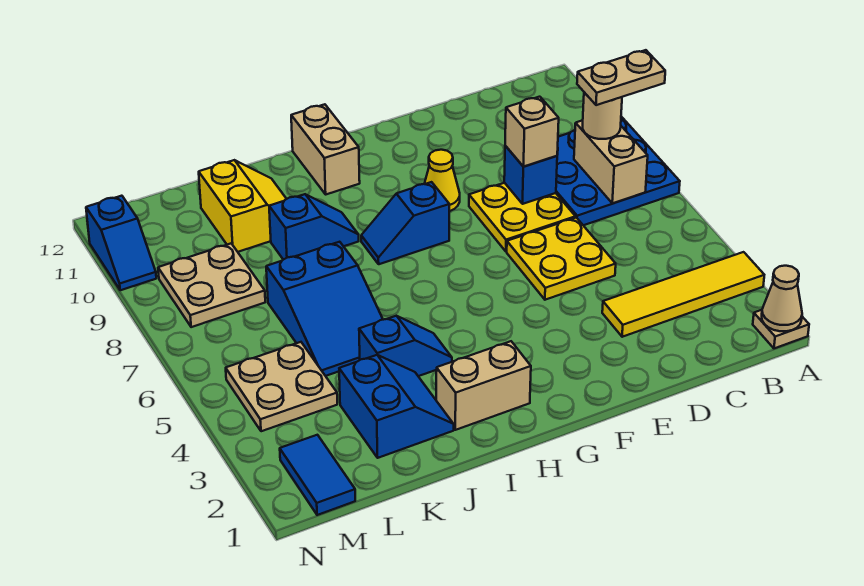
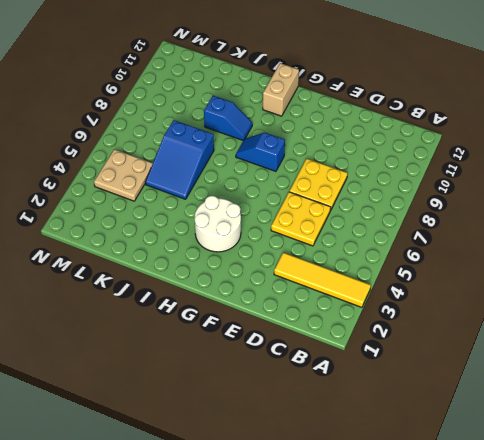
white round brick G3:H4 level 1 -> none
none -> tan plate A1 level 1
none -> blue plate A7:C9 level 1
none -> yellow cone F9 level 1

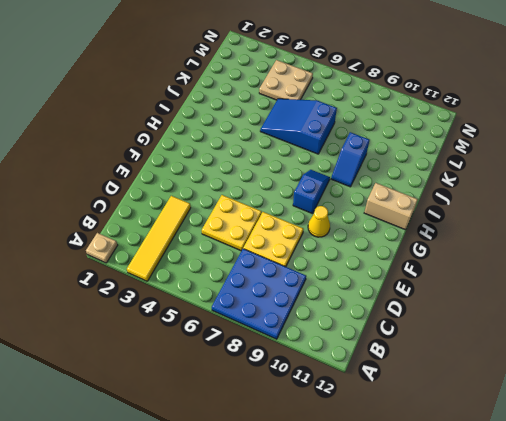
none -> tan brick H2:I2 level 1
none -> blue slope I4:J4 level 1 top J
none -> blue slope J2:K3 level 1 top K

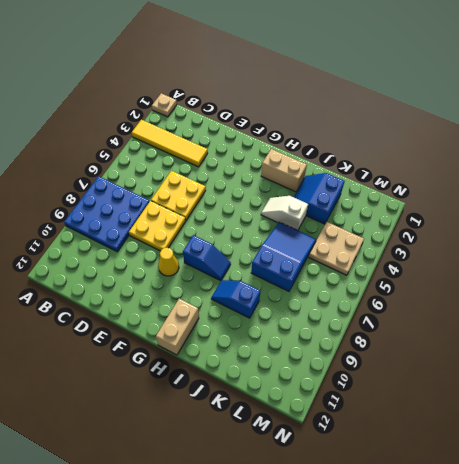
white slope I4:J4 level 1 top J -> blue slope I4:J4 level 1 top J
none -> yellow slope J10:K11 level 1 top K
none -> tan plate L8:M9 level 1
none -> blue tile M1:M2 level 1

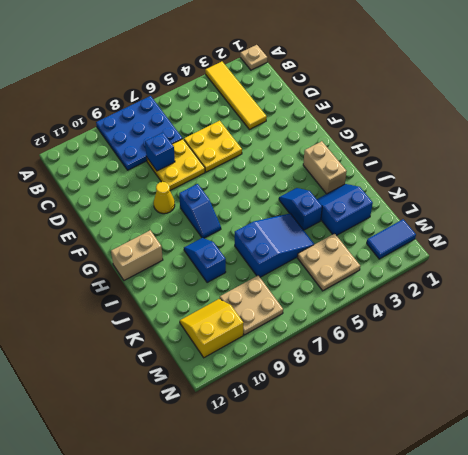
yellow slope L10:M11 level 1 top M -> yellow slope J10:K11 level 1 top K
none -> blue slope N10:N11 level 1 top 11
none -> tan cone A1 level 2
none -> tan brick B7:B8 level 2

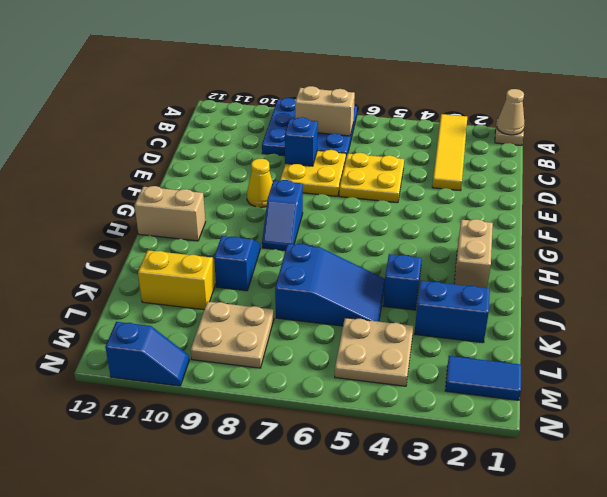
none -> tan round brick B8 level 3
none -> tan brick D8 level 3
none -> tan plate A8:B8 level 4

